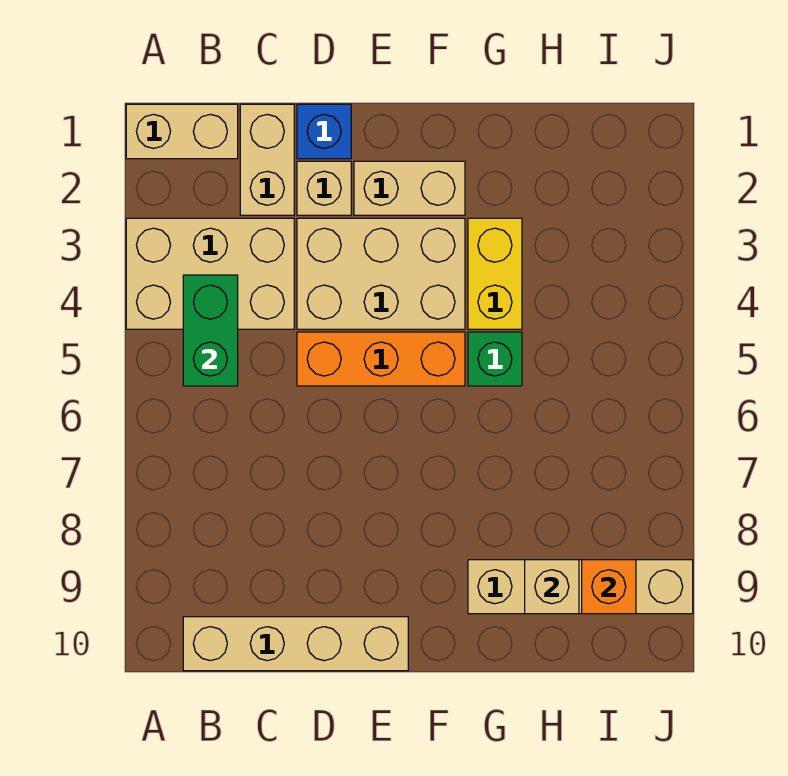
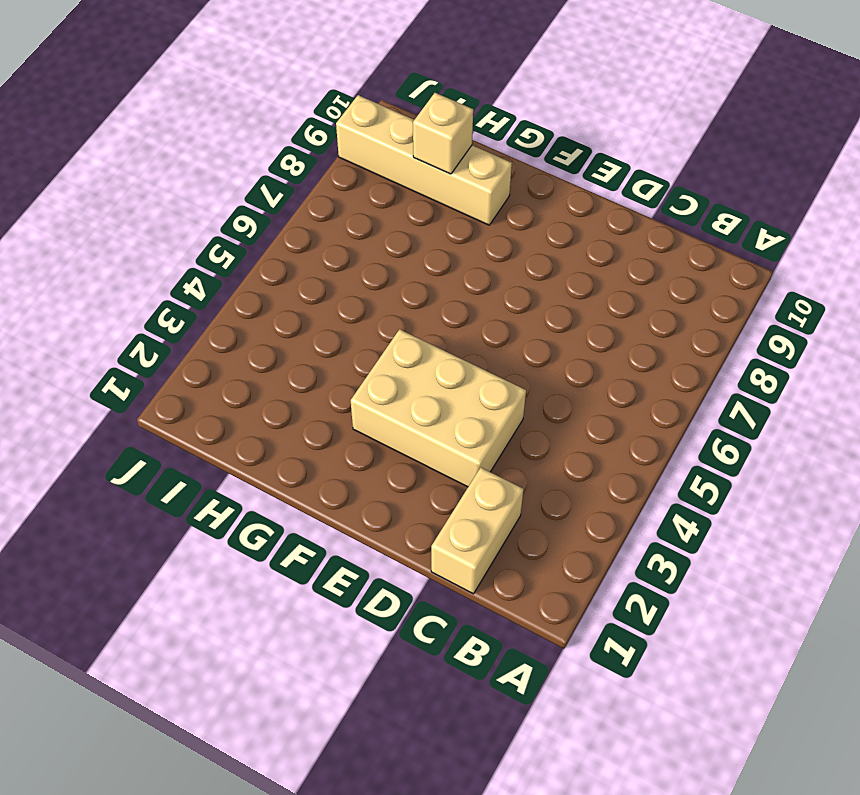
none -> tan brick A1:B1 level 1
none -> tan brick A3:C4 level 1
none -> tan brick B10:E10 level 1

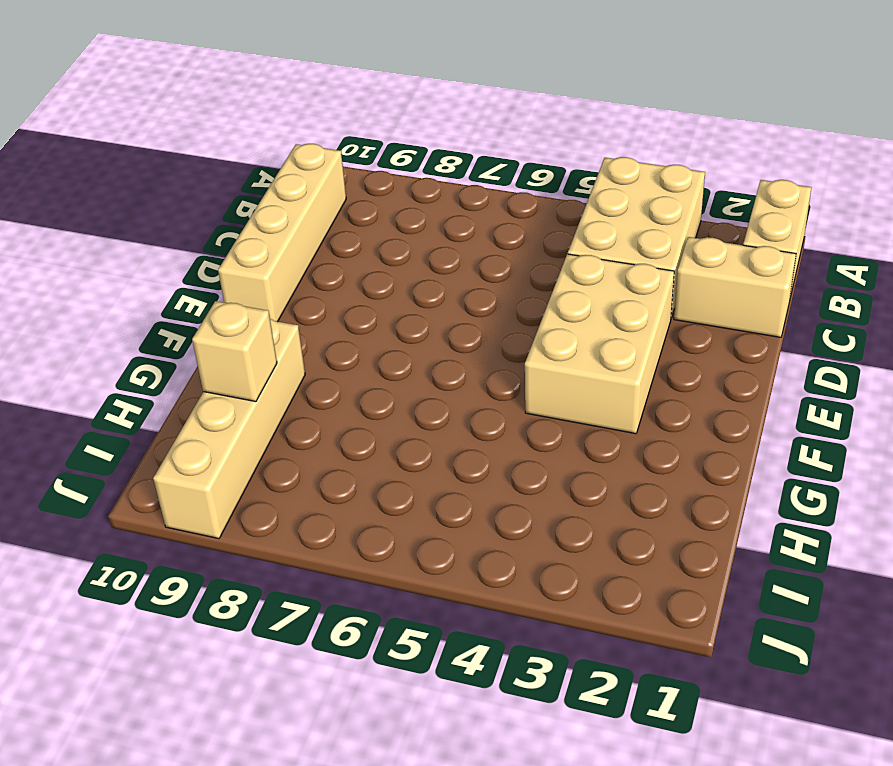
none -> blue brick D1 level 1
none -> tan brick D2 level 1
none -> orange brick D5:F5 level 1

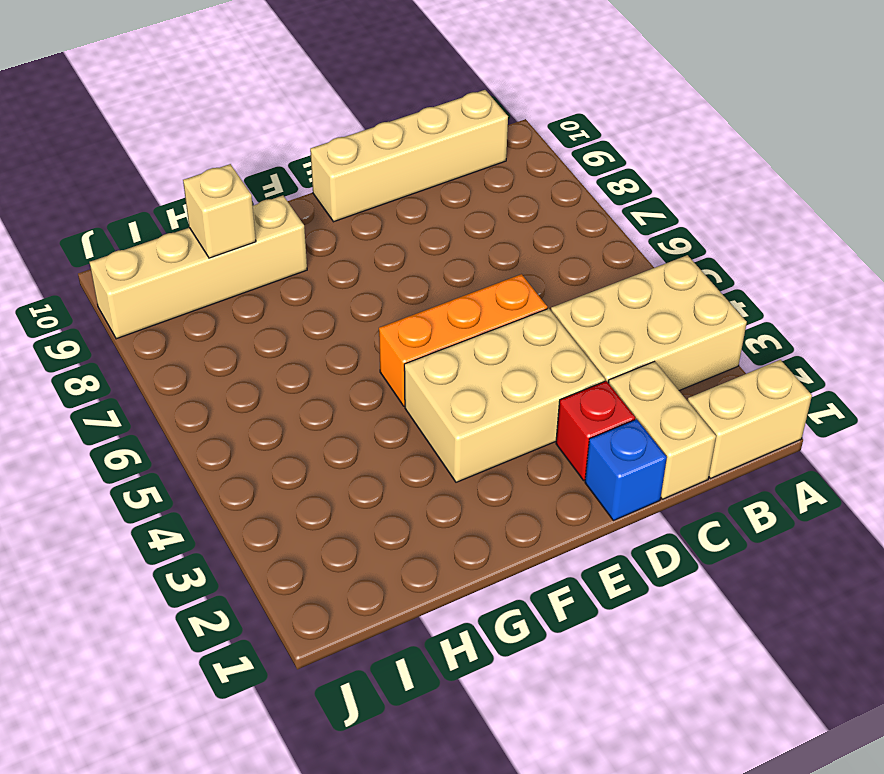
red brick D2 level 1 -> tan brick D2 level 1
none -> tan brick E2:F2 level 1
none -> yellow brick G3:G4 level 1
none -> green brick G5 level 1

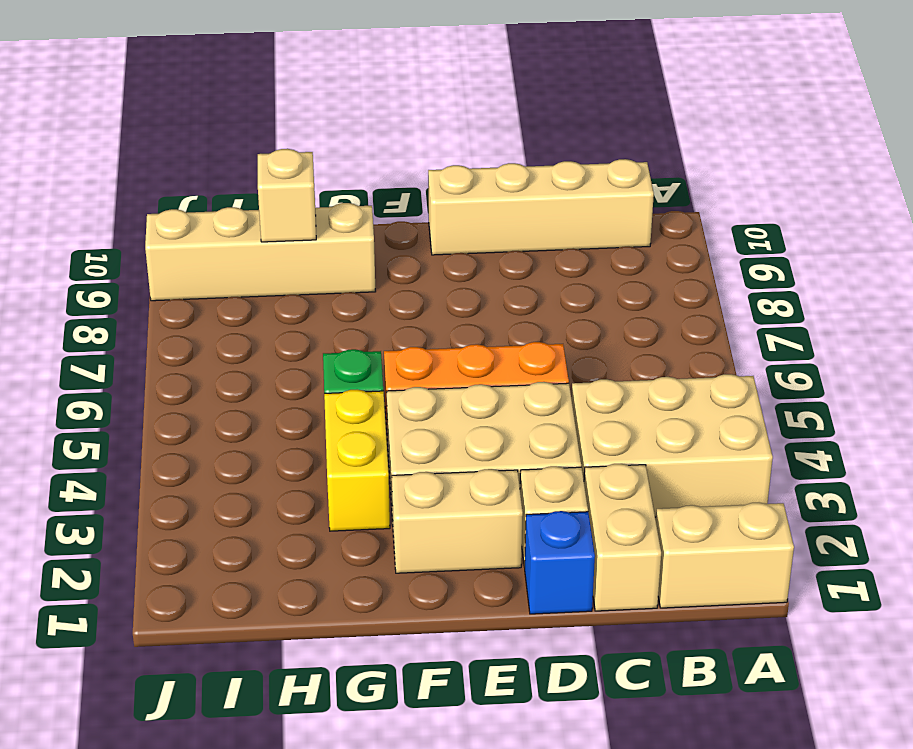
none -> green brick B4:B5 level 2
none -> orange brick I9 level 2

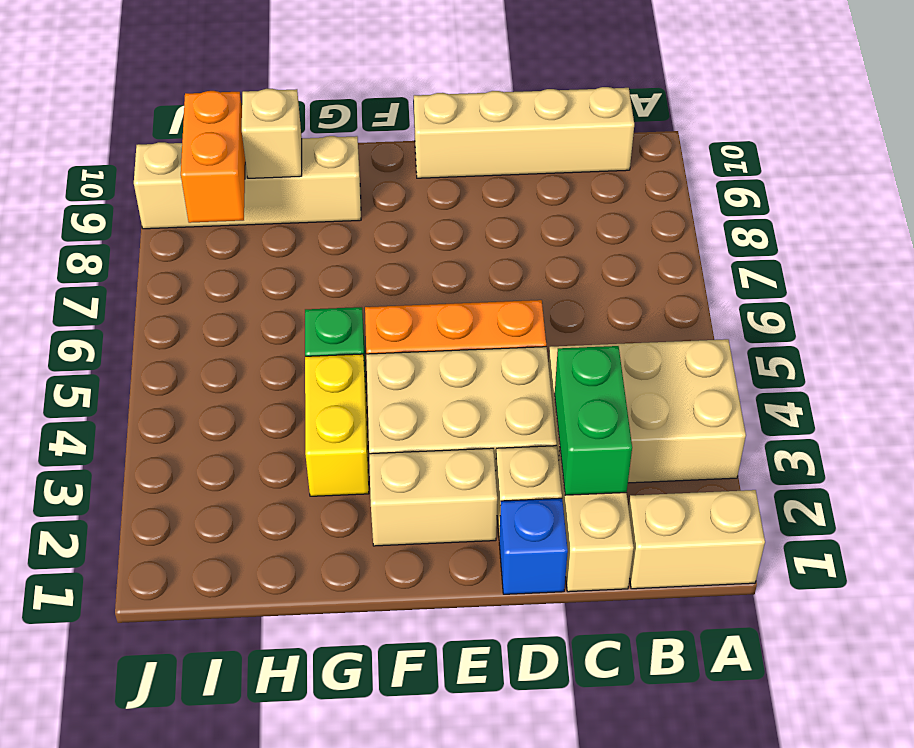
green brick C2:C3 level 2 -> green brick B4:B5 level 2
orange brick I8:I9 level 2 -> orange brick I9 level 2

